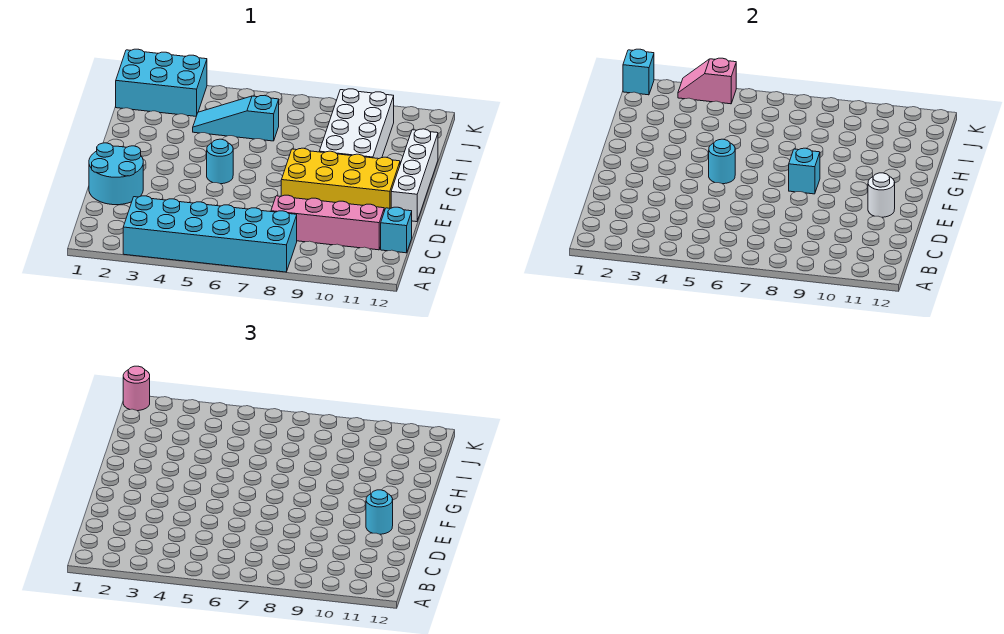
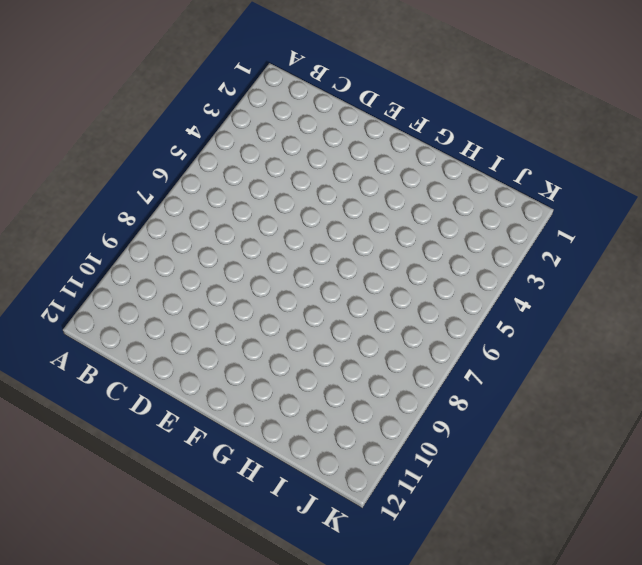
none -> cyan brick A3:B8 level 1
none -> pink brick C8:C11 level 1
none -> cyan brick C12 level 1

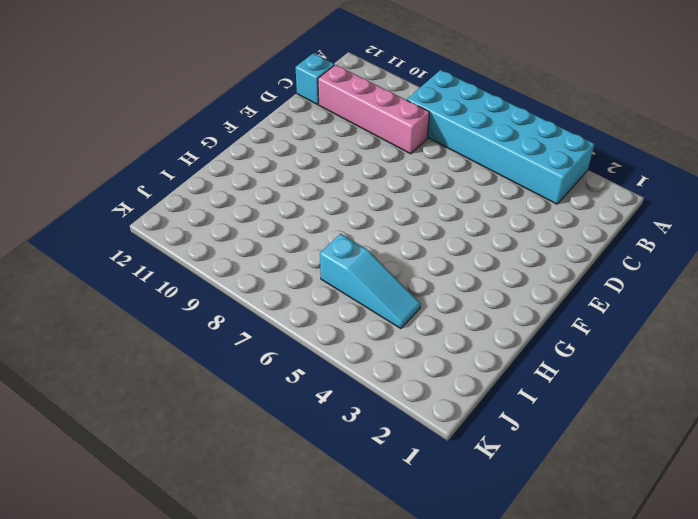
none -> cyan round brick D1:E2 level 1
none -> yellow brick E8:F11 level 1
none -> white brick E12:H12 level 1

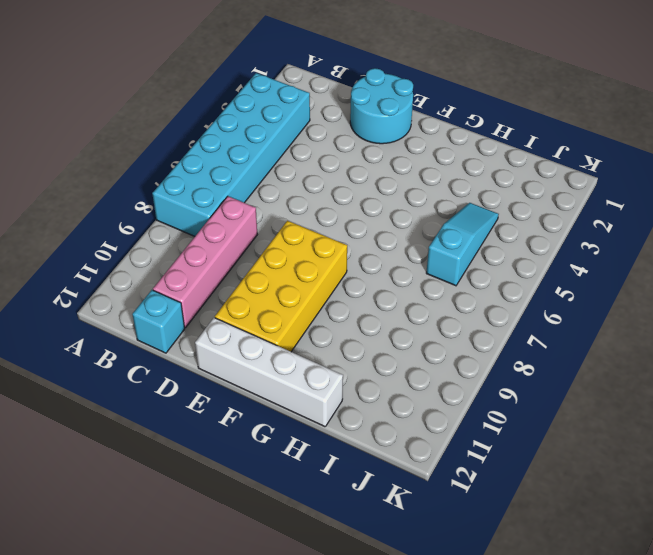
none -> cyan round brick F5 level 1
none -> white brick G9:J10 level 1
none -> cyan brick J1:K3 level 1

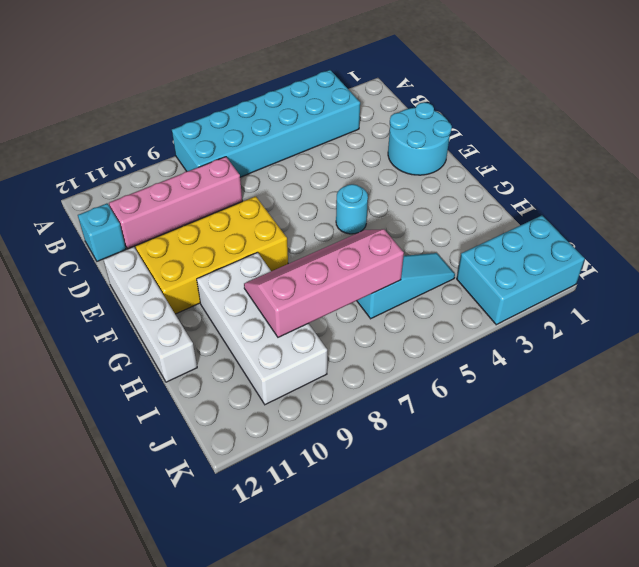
pink slope H6:I9 level 2 top I -> none
none -> white round brick E11 level 2
none -> cyan round brick F5 level 2
none -> cyan brick F8 level 2

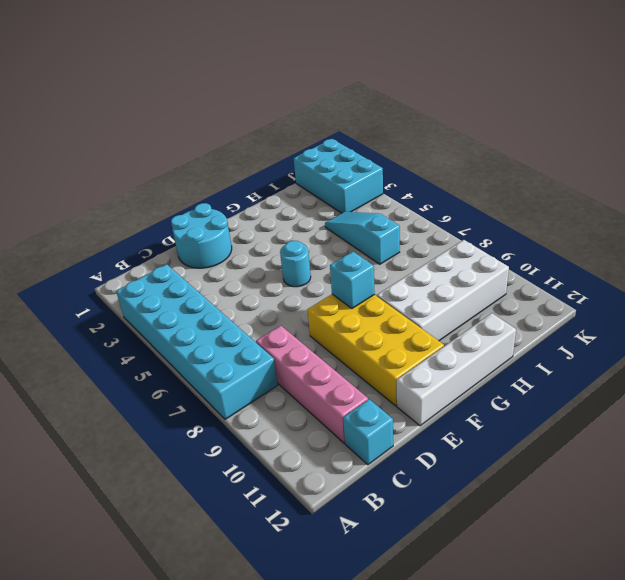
none -> white round brick E11 level 2
none -> cyan round brick F5 level 2
none -> cyan brick K1 level 2

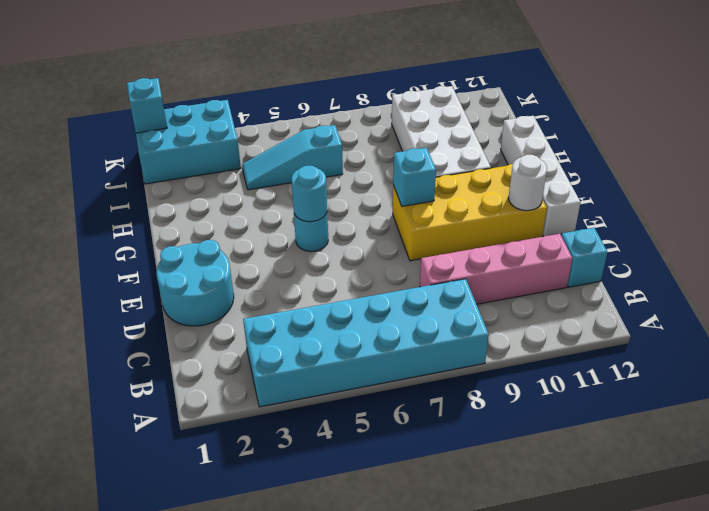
none -> pink slope K3:K4 level 2 top 4
none -> cyan round brick E11 level 3
none -> pink round brick K1 level 3

